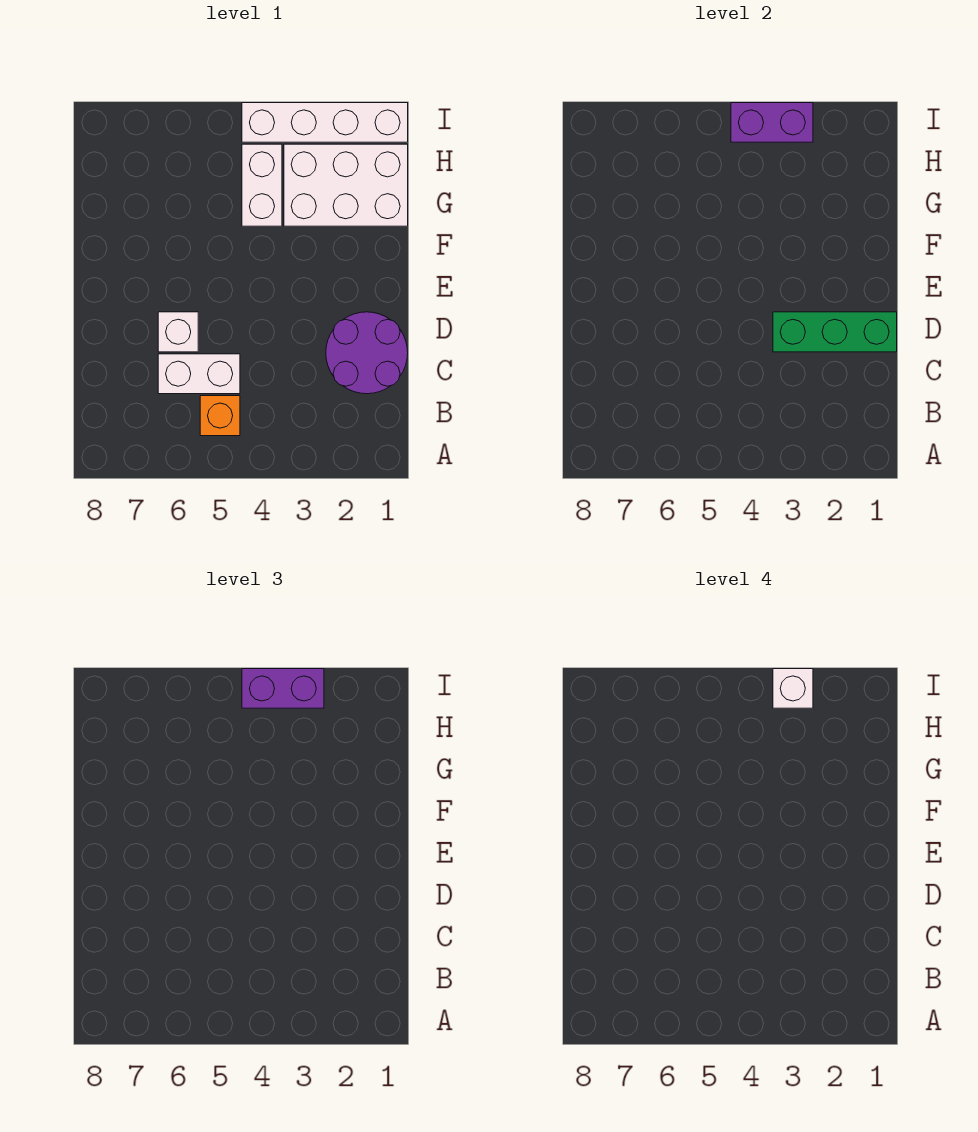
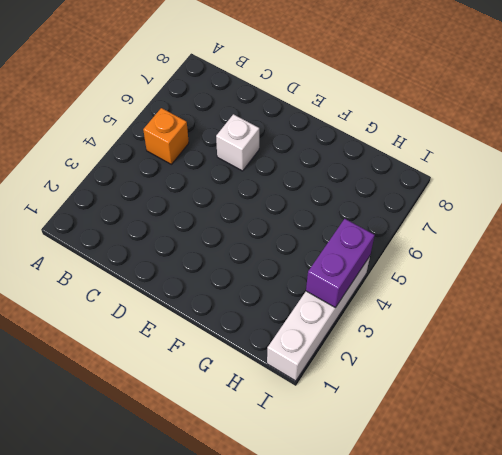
none -> purple round brick C1:D2 level 1
none -> white brick C5:C6 level 1

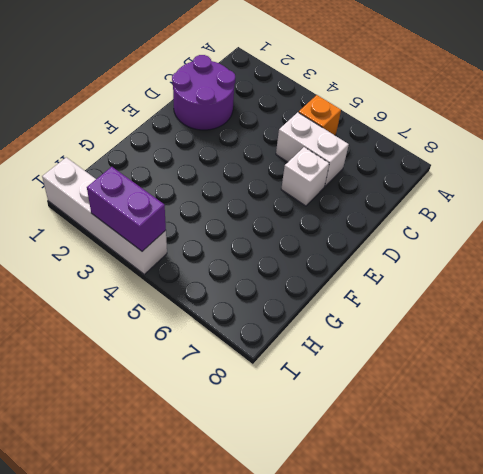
none -> white brick G1:H3 level 1
none -> white brick G4:H4 level 1

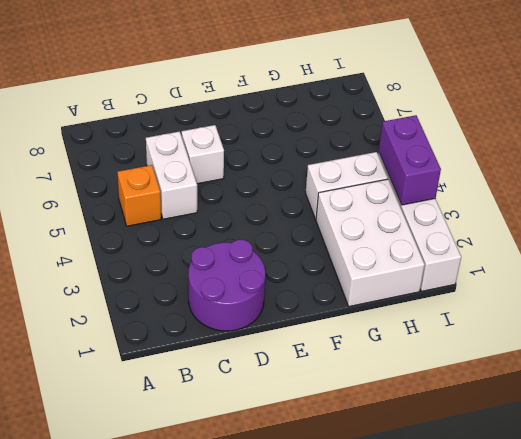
none -> green brick D1:D3 level 2
none -> purple brick I3:I4 level 3

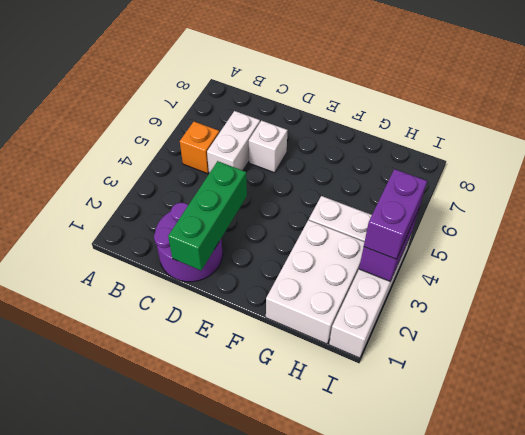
none -> white brick I3 level 4

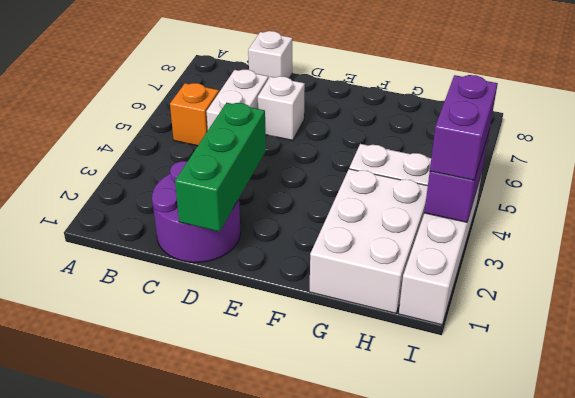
white brick C8 level 1 -> white brick I3 level 4

